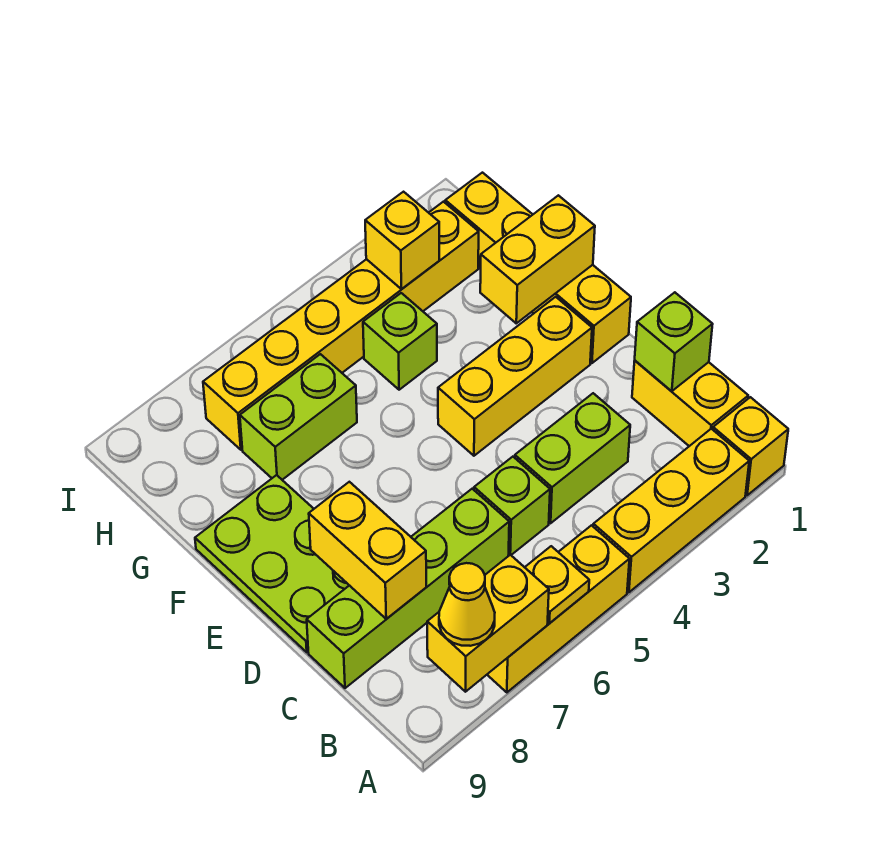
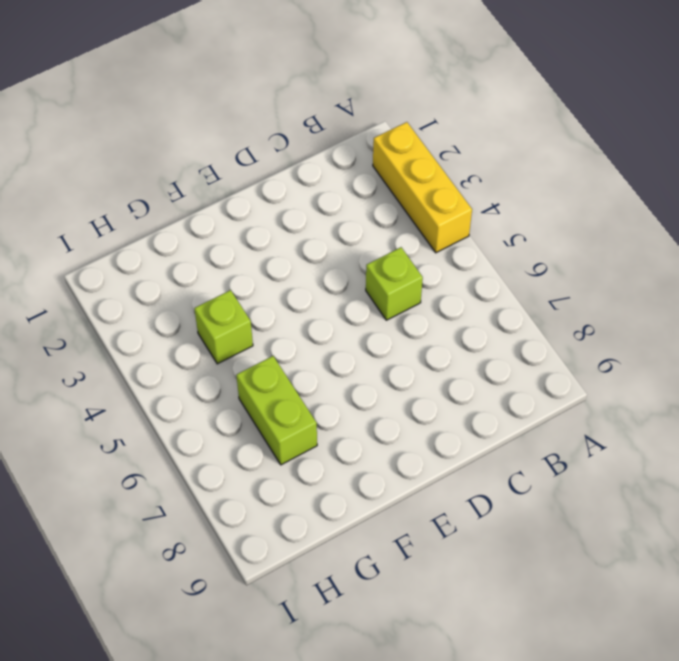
none -> yellow brick A1 level 1
none -> yellow brick A5:A7 level 1
none -> yellow brick B1:C1 level 1

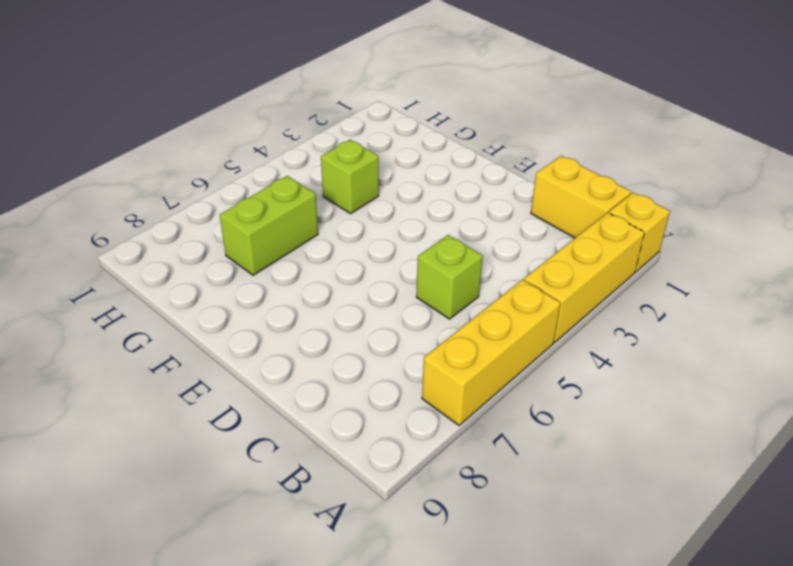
none -> lime brick C3:C4 level 1
none -> lime brick C6:C9 level 1
none -> lime plate D8:F9 level 1

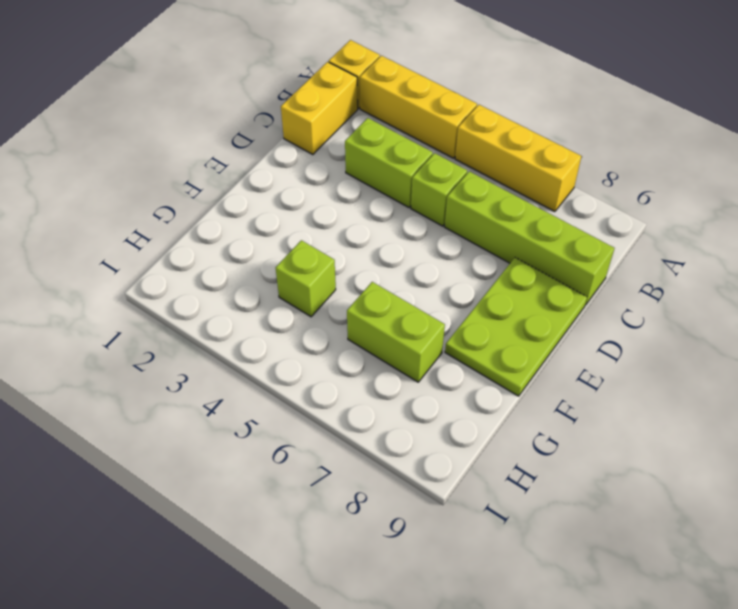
none -> yellow brick E1:H1 level 1
none -> yellow brick E2:E4 level 1
none -> yellow brick H2:H7 level 1

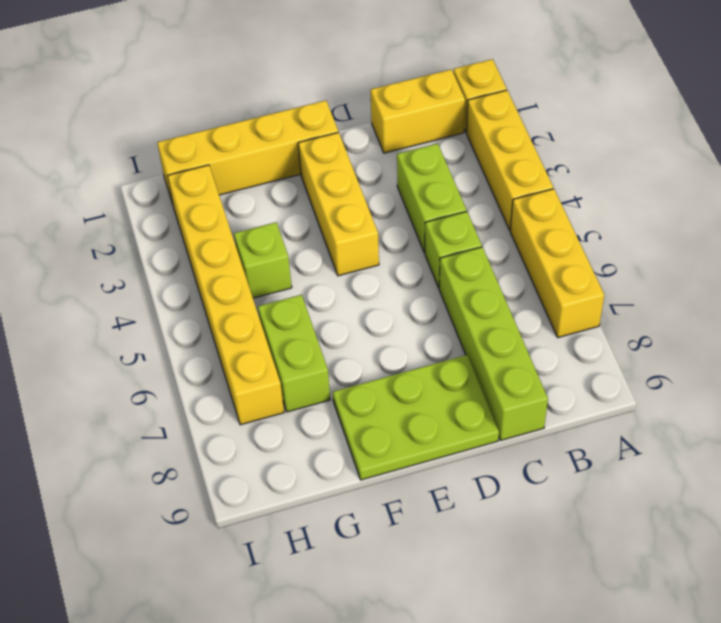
none -> yellow plate A6 level 2
none -> yellow brick A7:A8 level 2
none -> lime brick C1 level 2

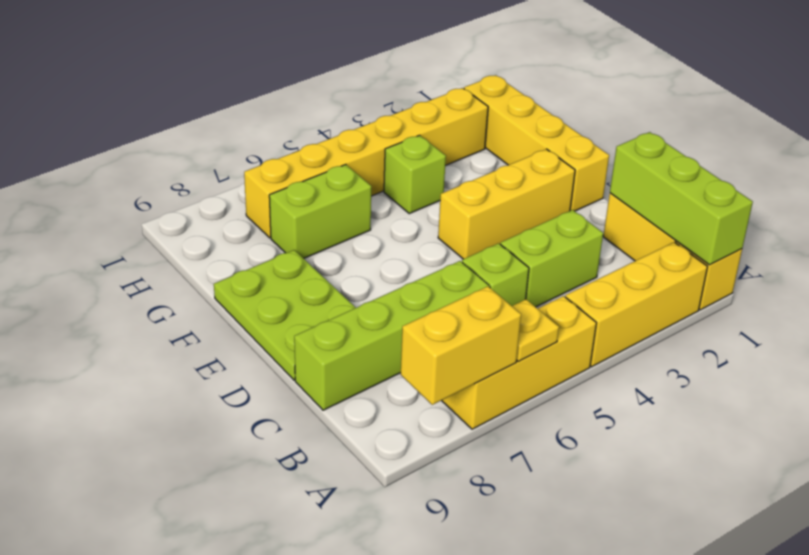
lime brick A1:C1 level 2 -> lime brick C1 level 2
none -> yellow brick C8:D8 level 2
none -> yellow brick F1:F2 level 2
none -> yellow brick H3 level 2

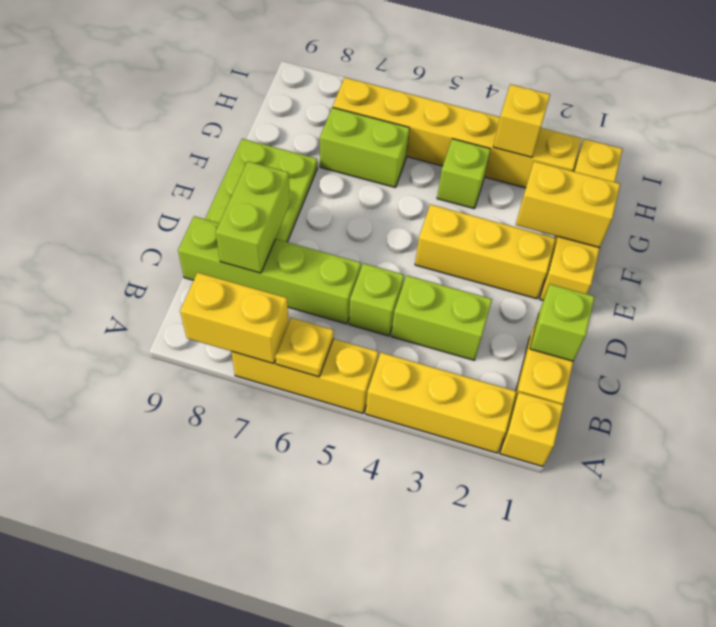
lime brick C8:D8 level 2 -> yellow brick C8:D8 level 2
none -> yellow cone A8 level 3

